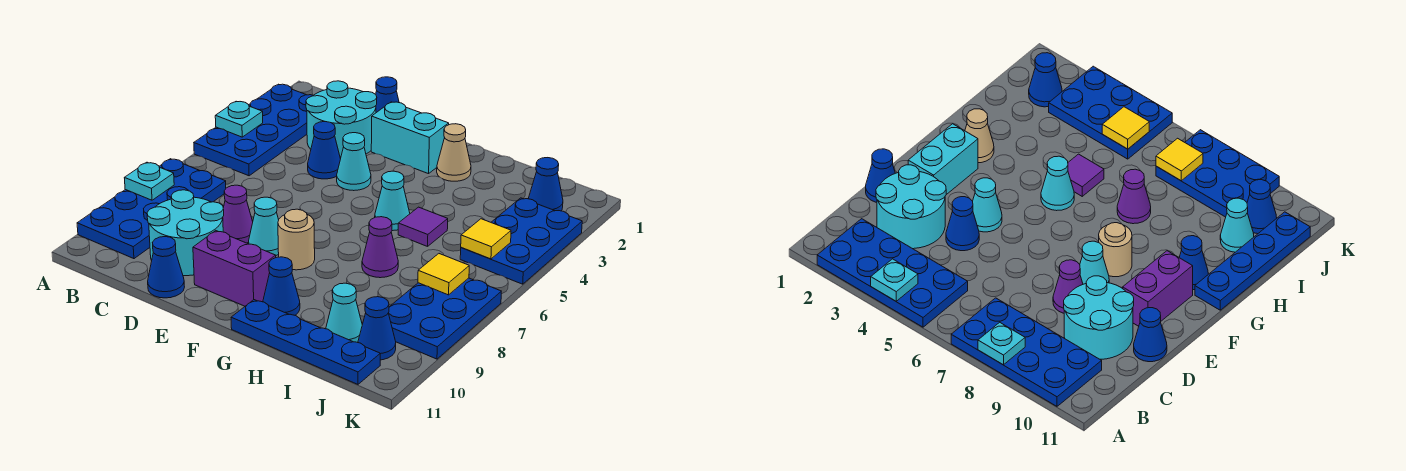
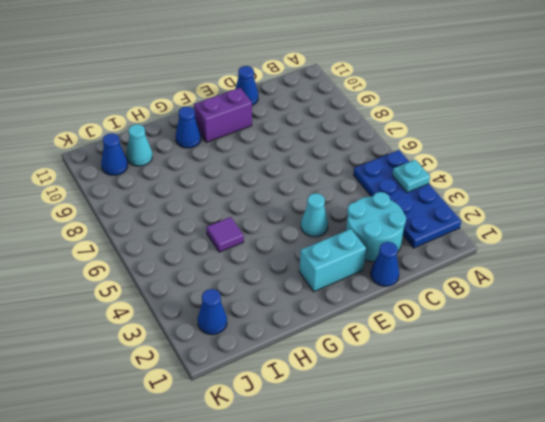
none -> blue plate A7:B10 level 1
none -> cyan round brick C9:D10 level 1
none -> blue cone D4 level 1

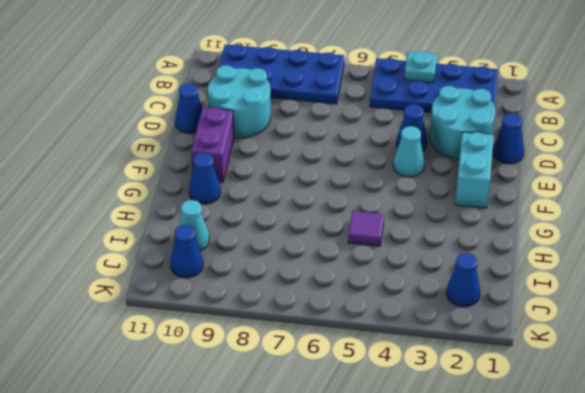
none -> purple cone D8 level 1
none -> cyan cone E8 level 1
none -> tan round brick F8 level 1

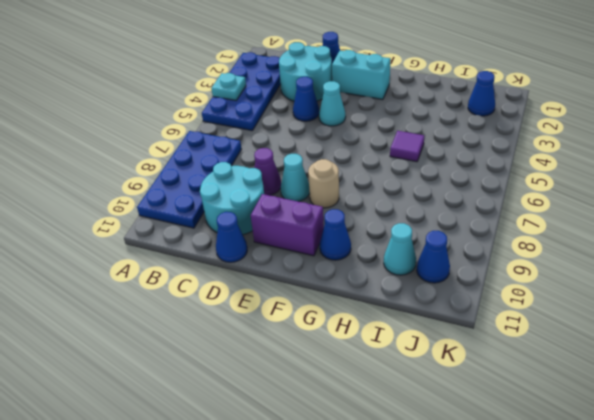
none -> tan cone G2 level 1
none -> cyan cone G5 level 1
none -> blue plate G11:J11 level 1

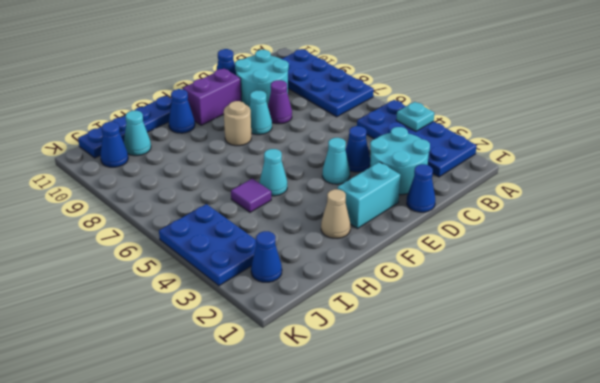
none -> purple cone H7 level 1
none -> blue plate J7:K9 level 1
none -> cyan plate A8 level 2

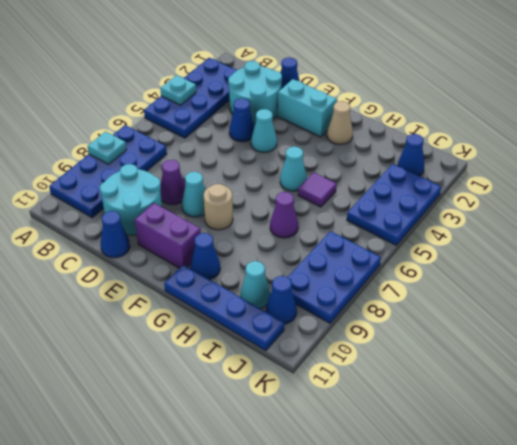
none -> yellow tile J5 level 2
none -> yellow tile J7 level 2

